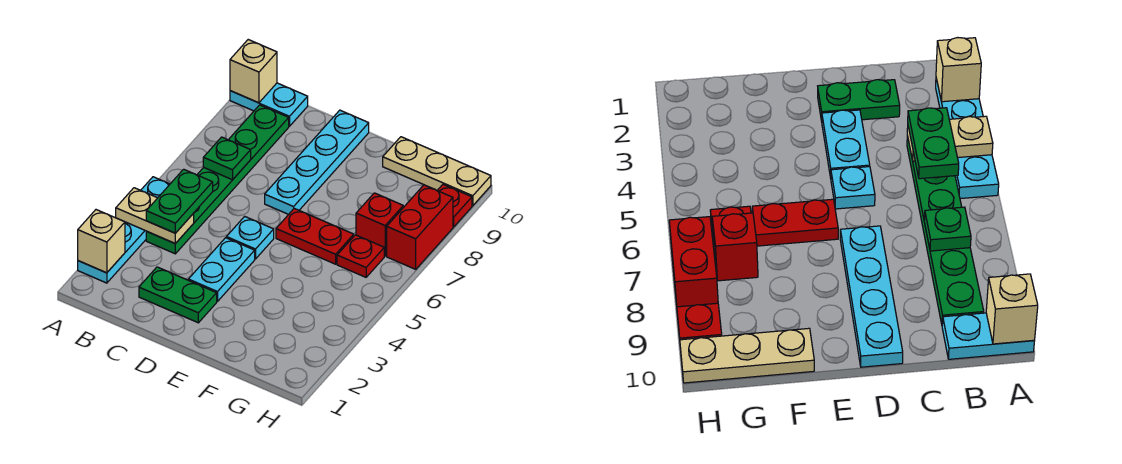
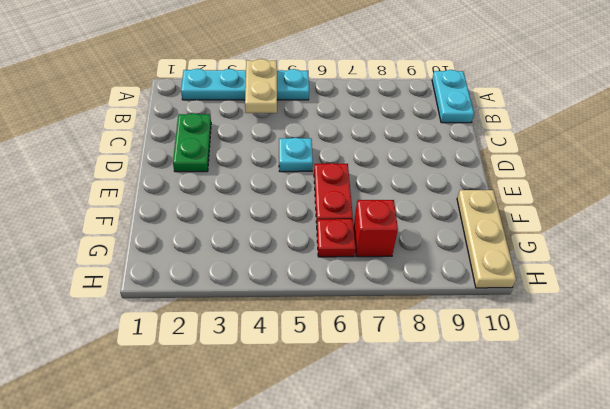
none -> green plate B4:B9 level 1
none -> cyan plate D3:D4 level 1
none -> cyan plate D7:D10 level 1

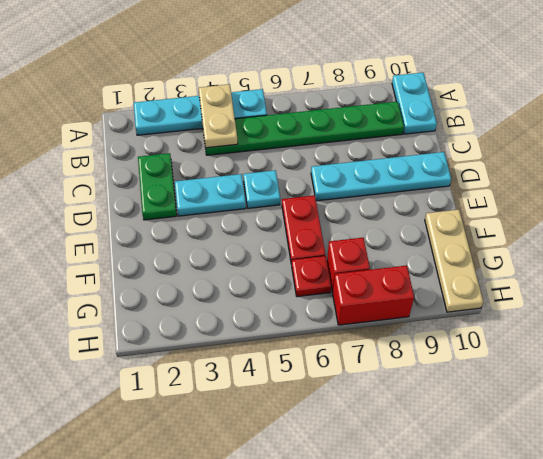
none -> red plate H9 level 1
none -> tan brick A2 level 2
none -> tan brick A10 level 2

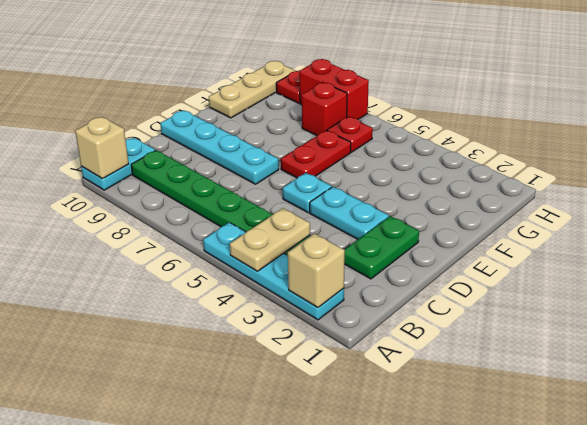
none -> green plate B7 level 2
none -> green plate B4:B5 level 3

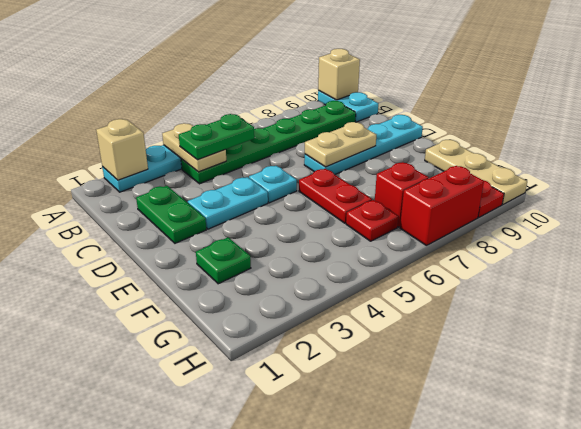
tan plate D7:D8 level 2 -> none
green plate F2 level 1 -> green plate B7 level 2

